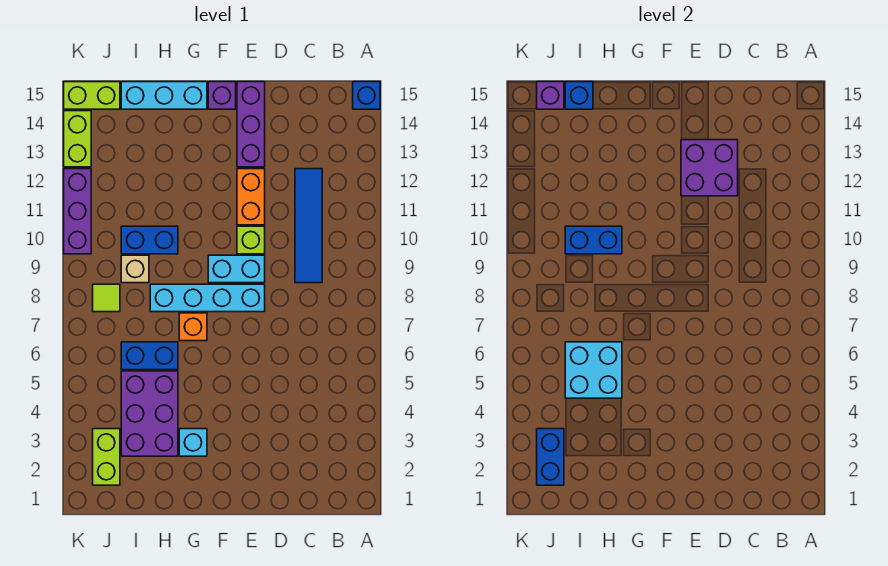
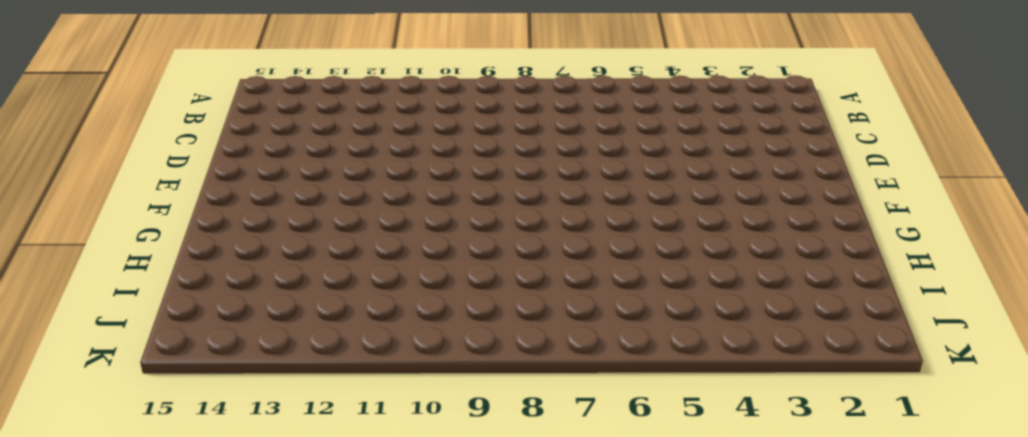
none -> blue brick A15 level 1
none -> blue tile C9:C12 level 1
none -> cyan brick E8:H8 level 1

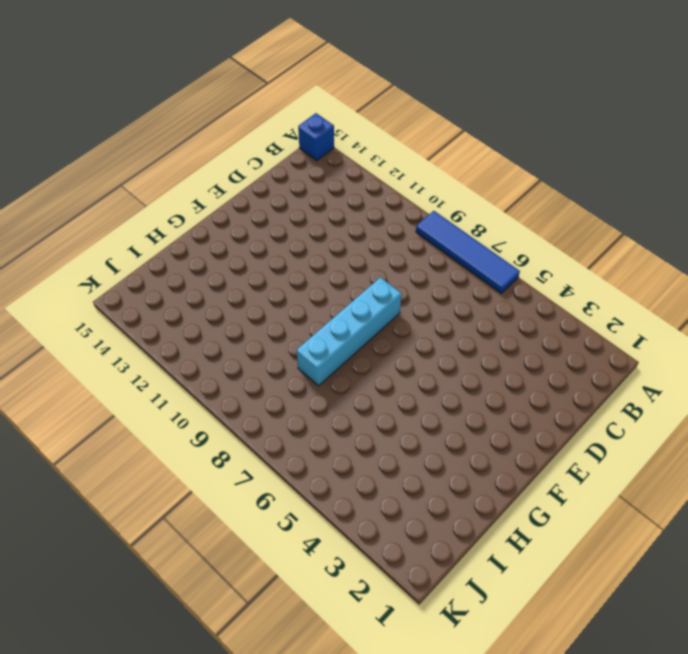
blue tile A6:A9 level 1 -> blue tile C9:C12 level 1
none -> cyan brick E9:F9 level 1
none -> lime brick E10 level 1
none -> orange brick E11:E12 level 1

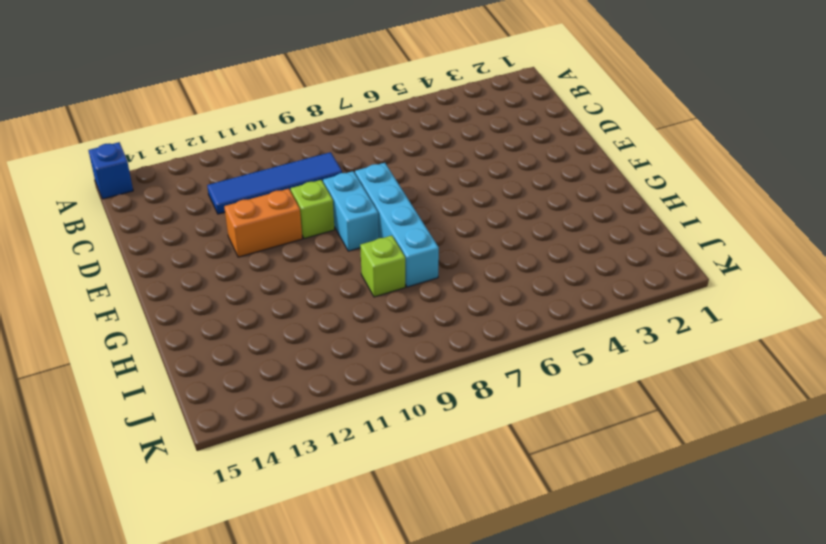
lime brick H9 level 1 -> none
none -> purple brick E13:E15 level 1
none -> purple brick F15 level 1
none -> cyan brick G3 level 1

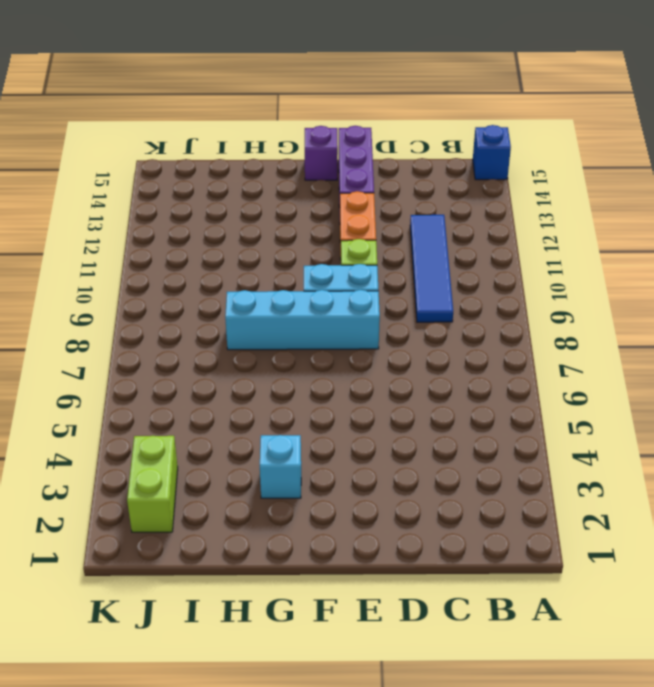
none -> orange brick G7 level 1
none -> cyan brick G15:I15 level 1
none -> purple brick H3:I5 level 1

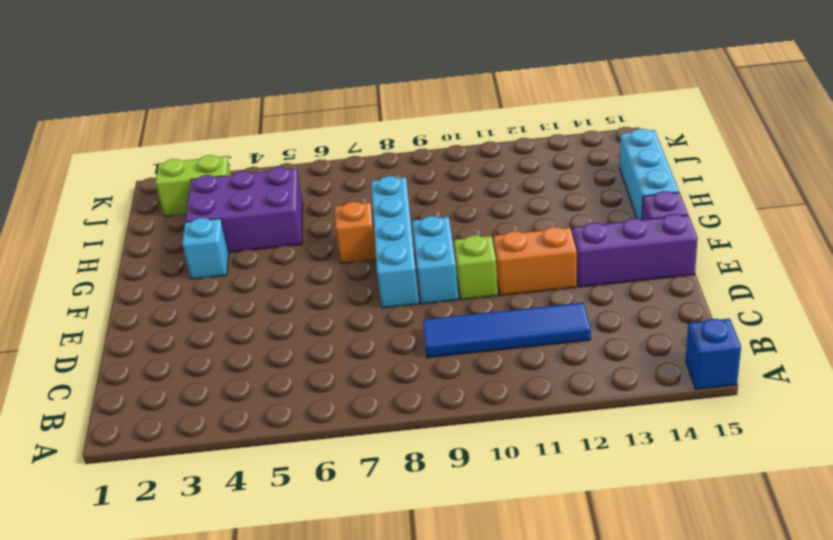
none -> blue brick H6:I6 level 1
none -> blue brick H10:I10 level 1
none -> tan brick I9 level 1

